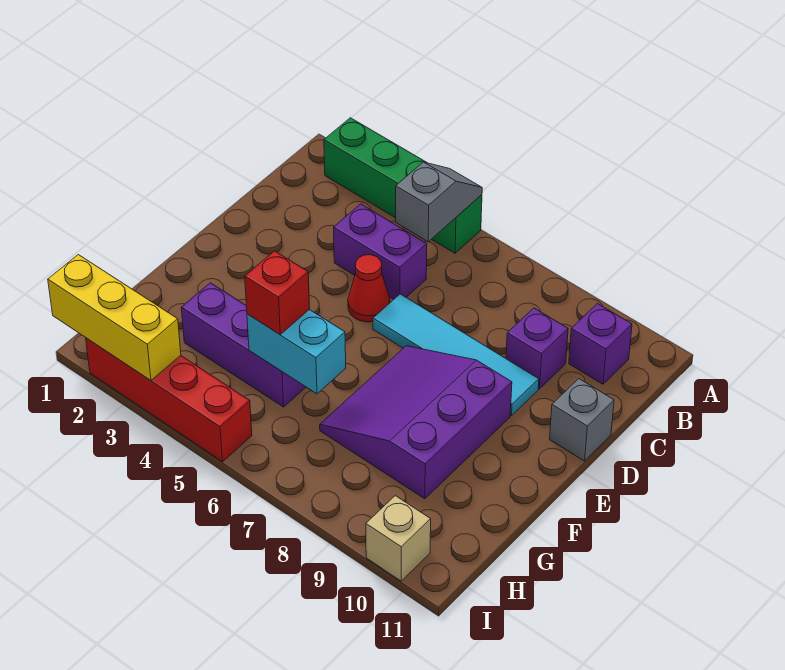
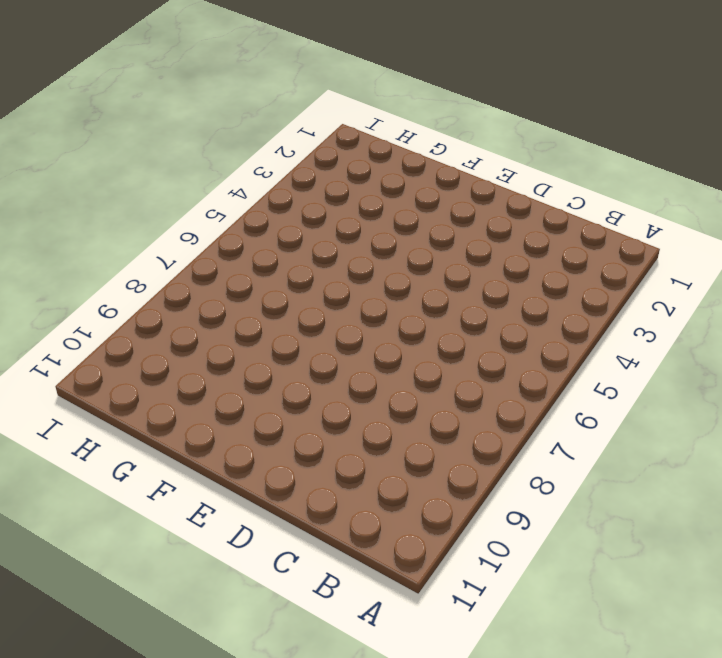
none -> green brick A2:A5 level 1
none -> purple brick B10 level 1
none -> purple brick C4:C5 level 1

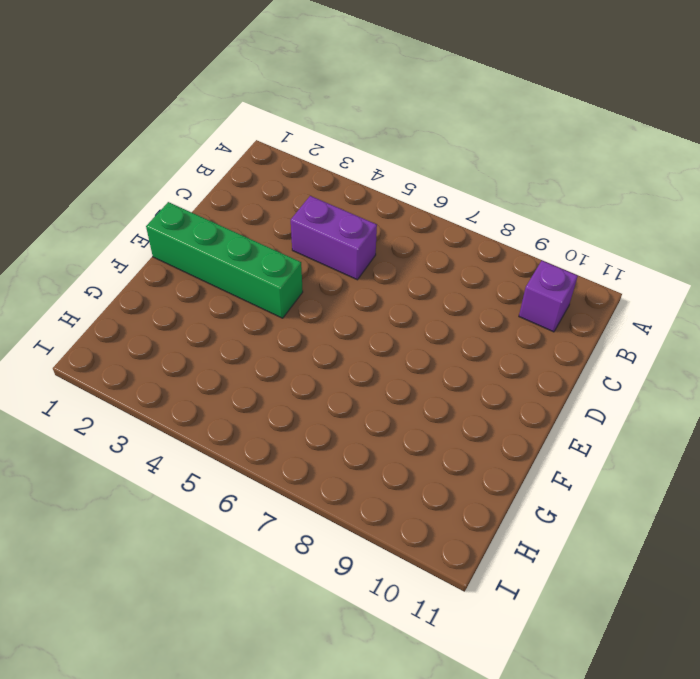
green brick E1:E4 level 1 -> green brick A2:A5 level 1
none -> purple brick C9 level 1
none -> red cone D5 level 1
none -> cyan tile D6:D9 level 1

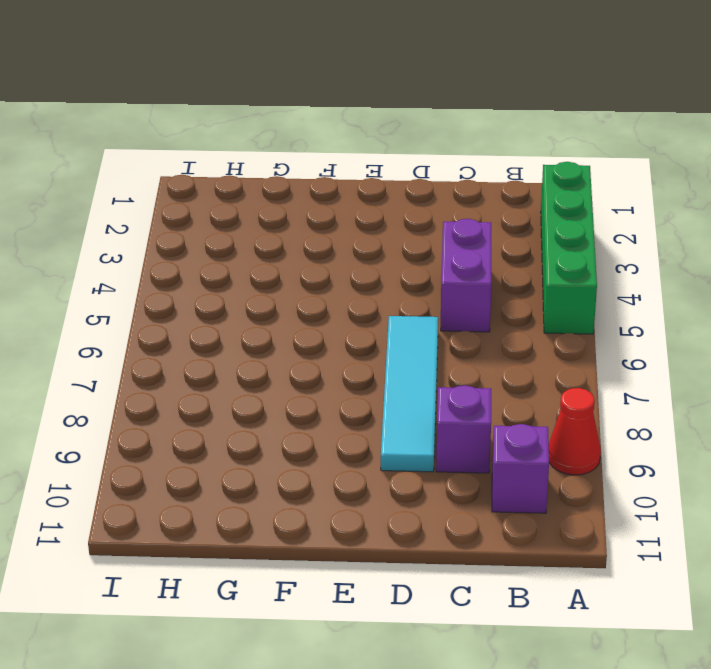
red cone A9 level 1 -> red cone D5 level 1
none -> grey brick D11 level 1
none -> purple slope E7:G9 level 1 top 9
none -> purple brick G3:G5 level 1

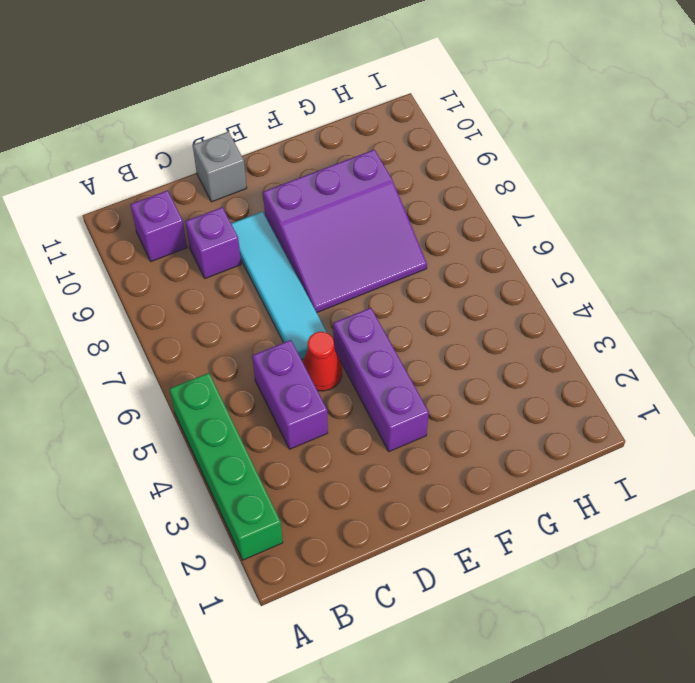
purple brick E3:E5 level 1 -> purple brick G3:G5 level 1
none -> red brick I2:I5 level 1
none -> tan brick I10 level 1
none -> grey slope A5:B5 level 2 top B

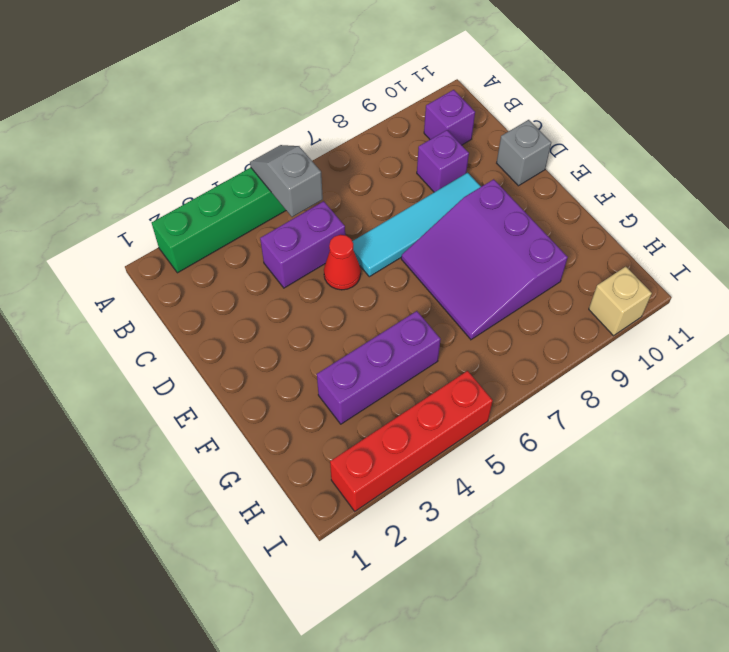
none -> cyan brick G5:G6 level 2
none -> yellow brick I1:I3 level 2
none -> red brick G5 level 3

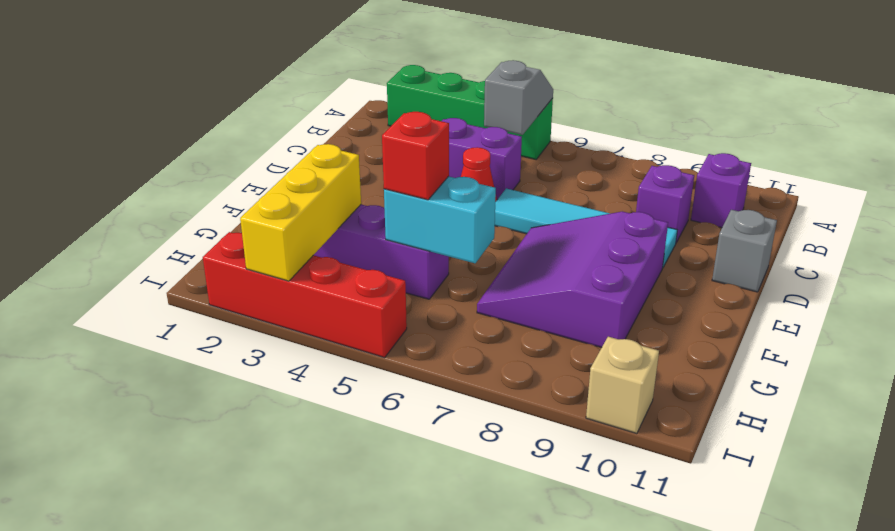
yellow brick G3:I3 level 2 -> yellow brick I1:I3 level 2

